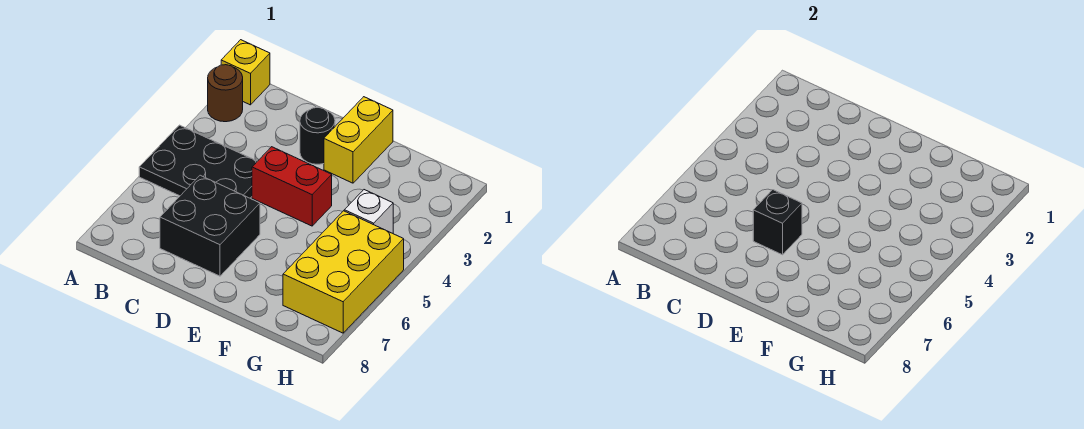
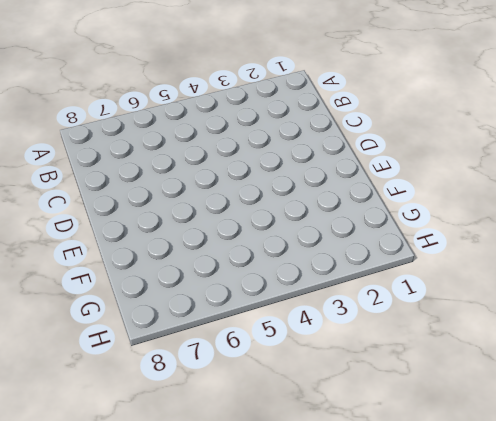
none -> yellow brick A1 level 1
none -> brown round brick A2 level 1

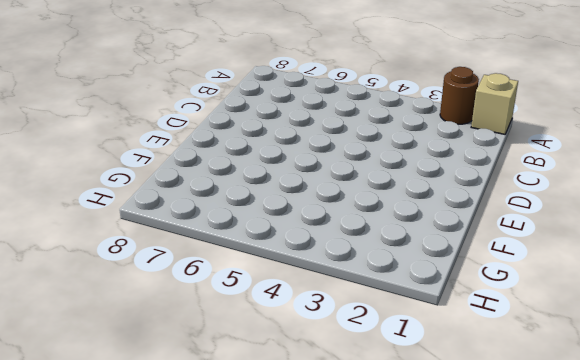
tan brick A1 level 1 -> yellow brick A1 level 1
none -> black plate A4:C5 level 1
none -> black brick C6:D7 level 1

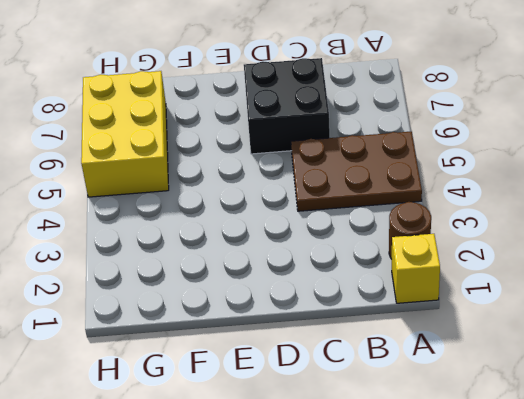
brown plate A4:C5 level 1 -> black plate A4:C5 level 1
none -> black round brick D2 level 1
none -> red brick D4:E4 level 1

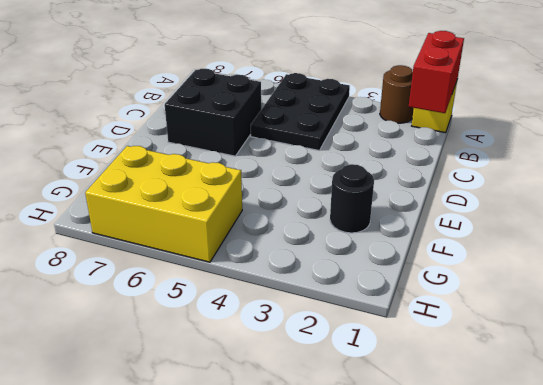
red brick A1:B1 level 2 -> red brick D4:E4 level 1
black round brick F2 level 1 -> black round brick D2 level 1
none -> yellow brick E1:E2 level 1
none -> white brick G4 level 1

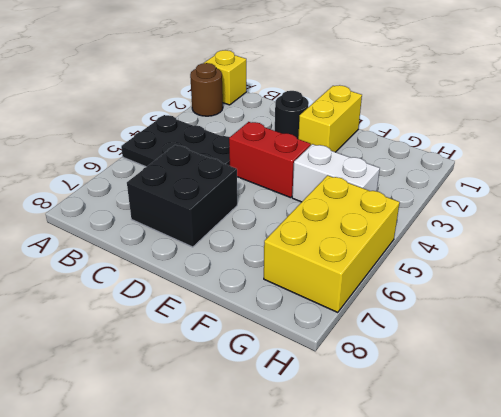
white brick F4:G4 level 1 -> white brick G4 level 1
none -> black brick D6 level 2

